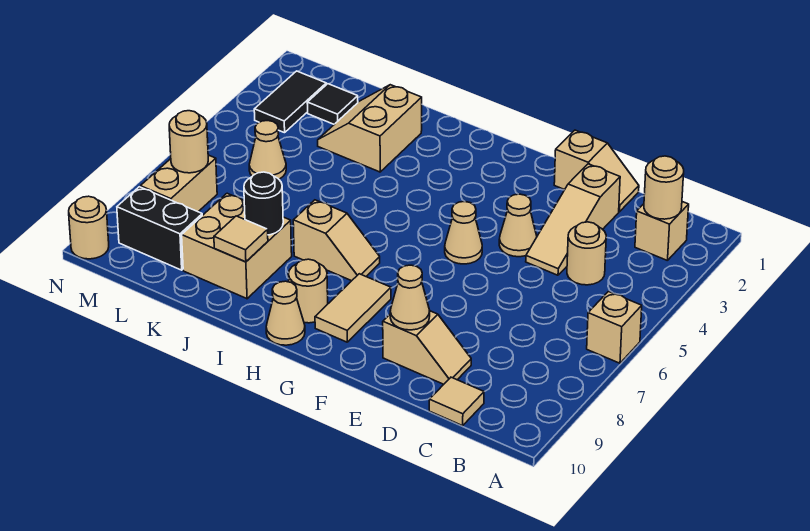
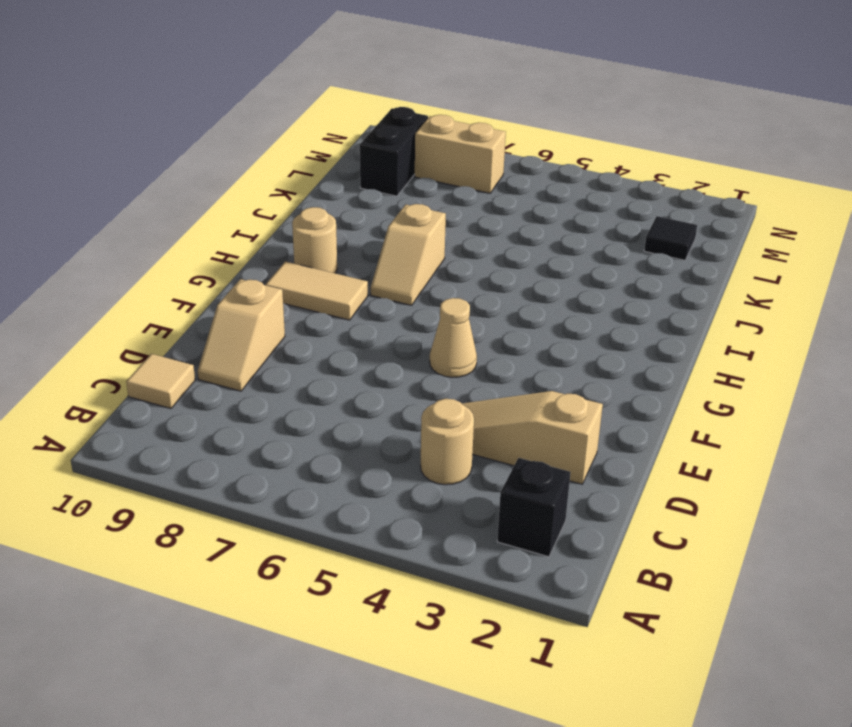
black brick B2 level 1 -> tan brick B2 level 1
none -> tan brick A6 level 1
none -> tan slope D1:E1 level 1 top E
none -> tan cone E4 level 1

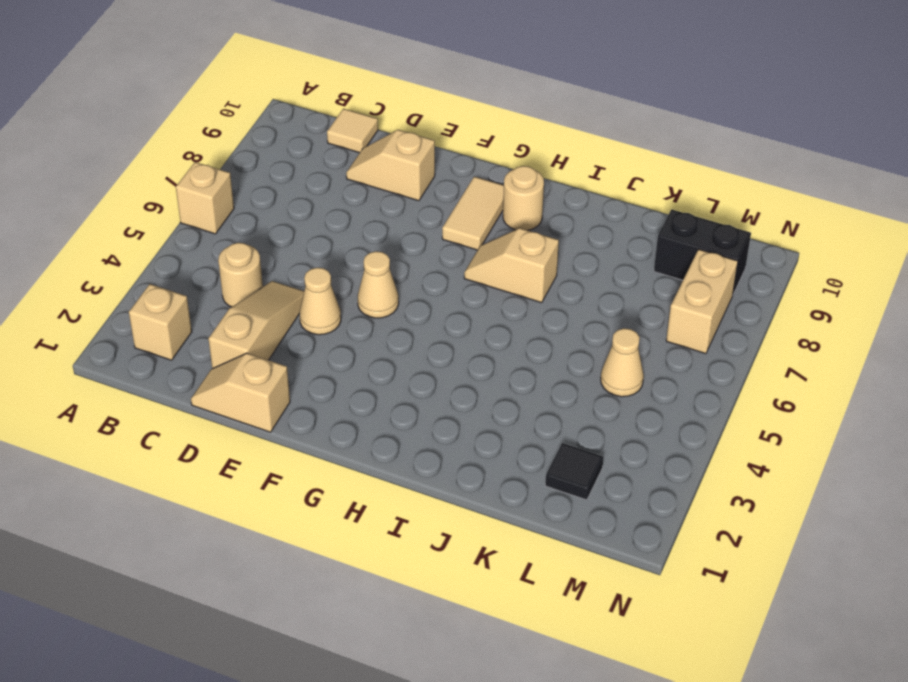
none -> tan cone H10 level 1
none -> tan slope J2:K3 level 1 top J
none -> tan brick J8:K9 level 1

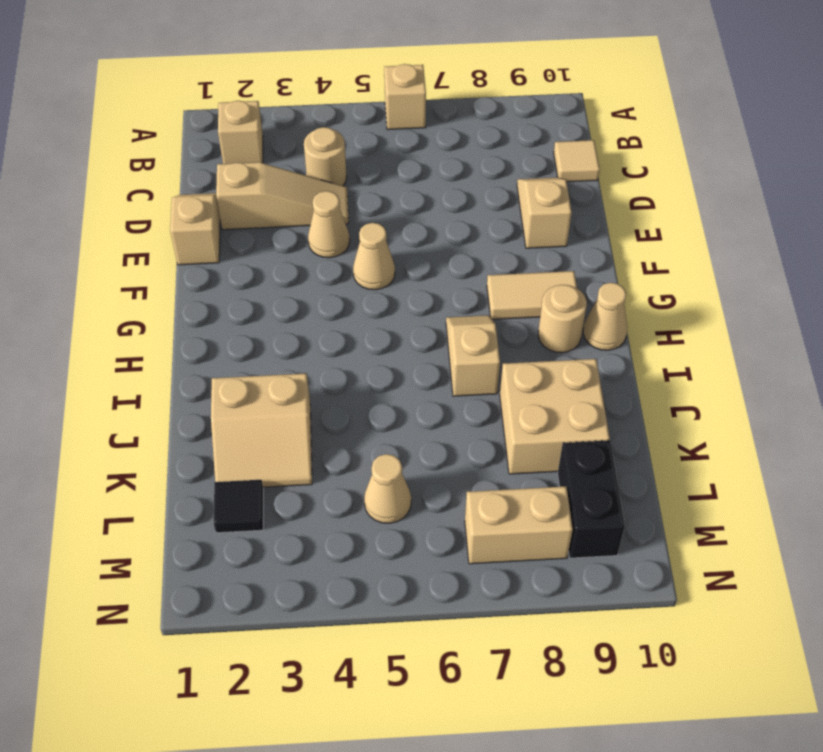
none -> black tile M2:M3 level 1
none -> tan round brick N10 level 1
none -> tan round brick B2 level 2

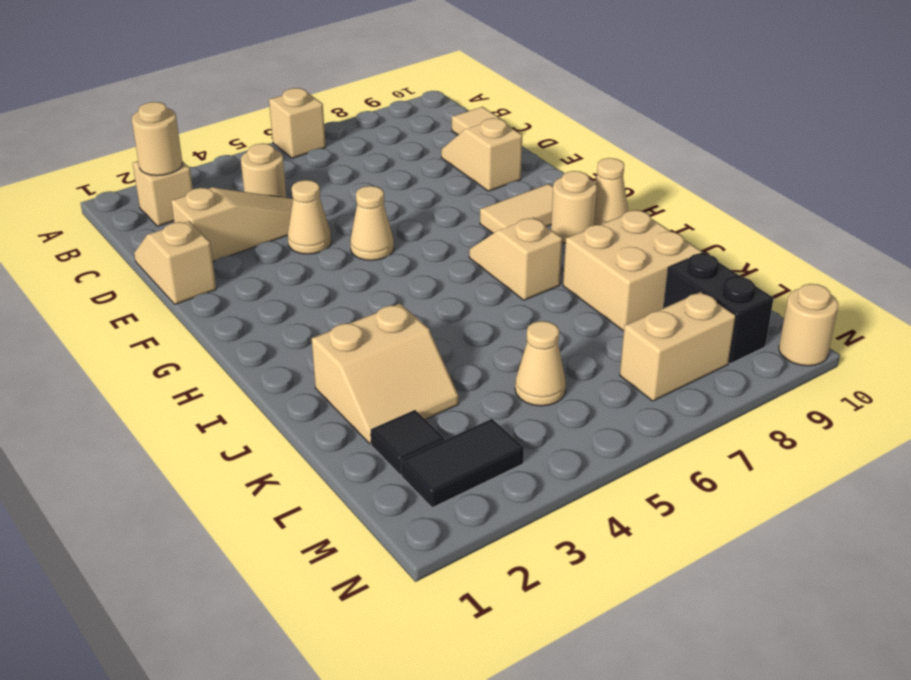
none -> tan cone E9 level 2
none -> black round brick J8 level 2
none -> tan tile J9 level 2

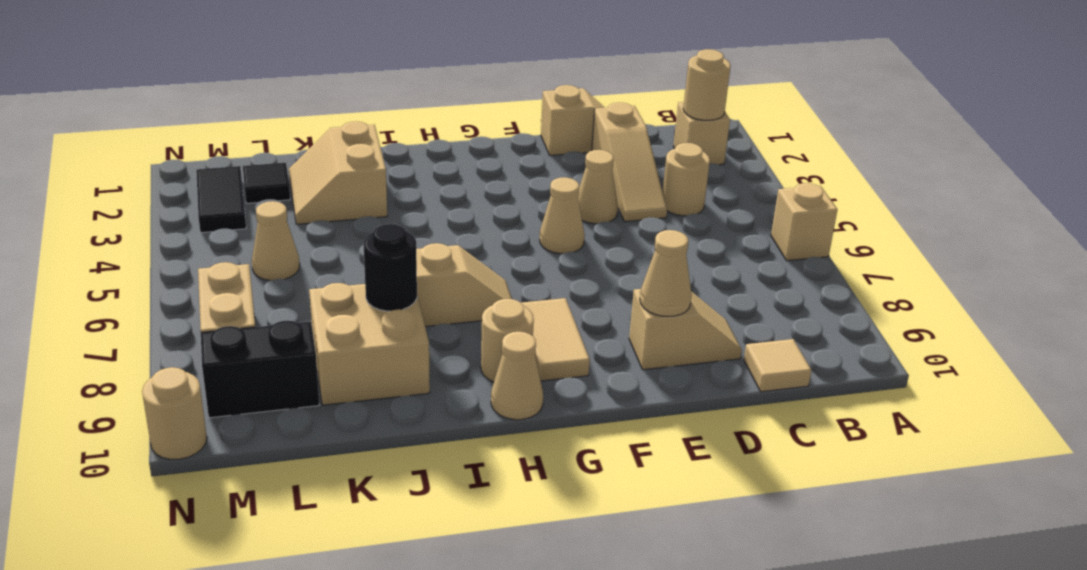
none -> tan tile J9 level 2
none -> tan round brick M7 level 2

